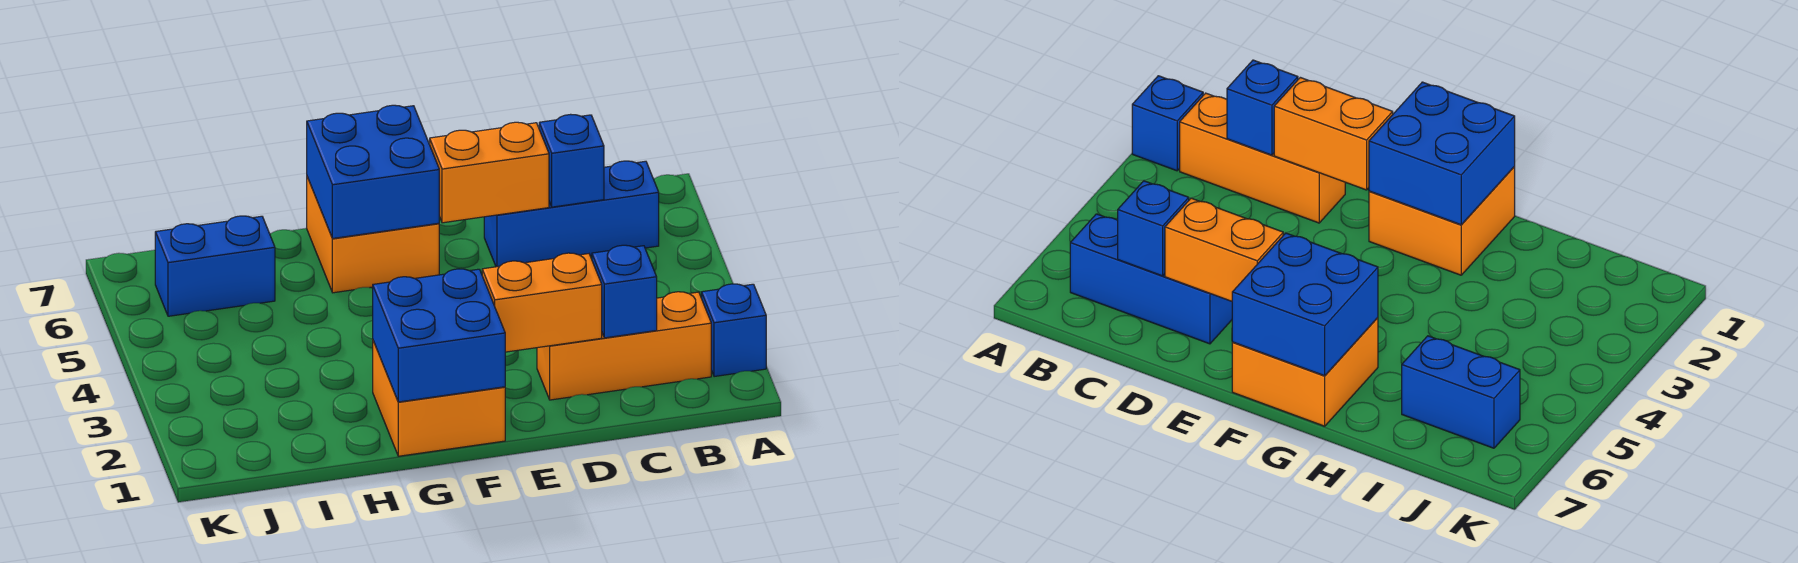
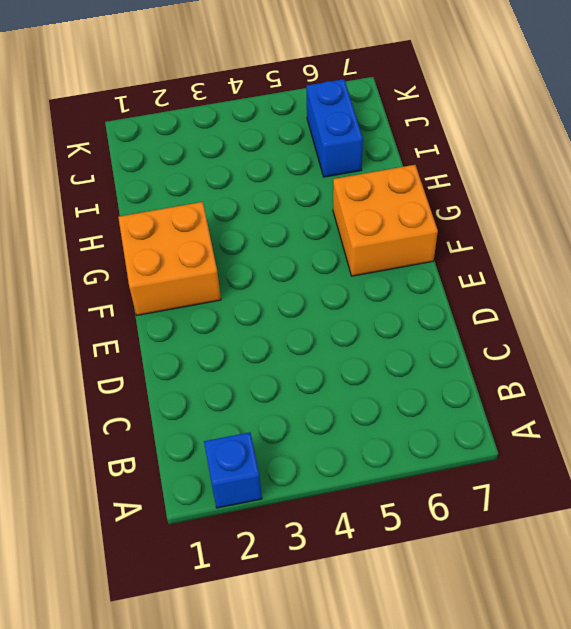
none -> orange brick B2:D2 level 1
none -> blue brick B6:D6 level 1
none -> blue brick C2 level 2

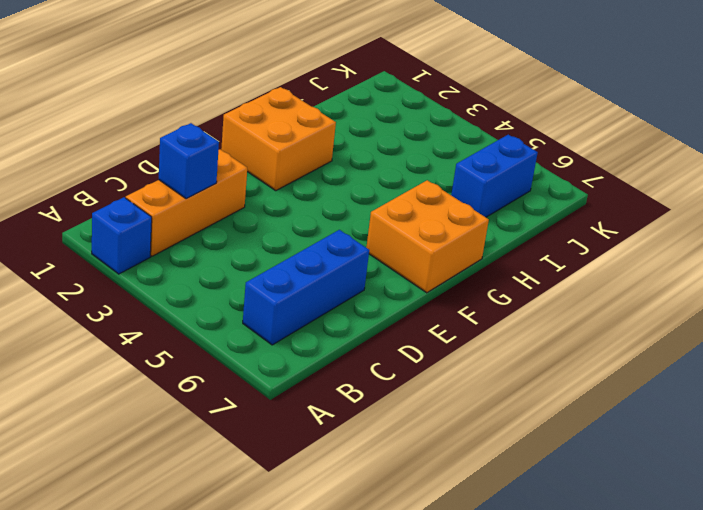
none -> blue brick C6 level 2
none -> orange brick D2:E2 level 2
none -> orange brick D6:E6 level 2

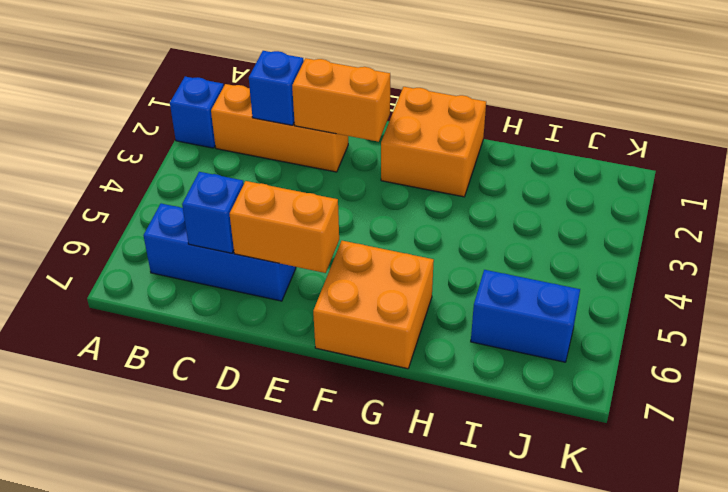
none -> blue brick F1:G2 level 2
none -> blue brick F6:G7 level 2

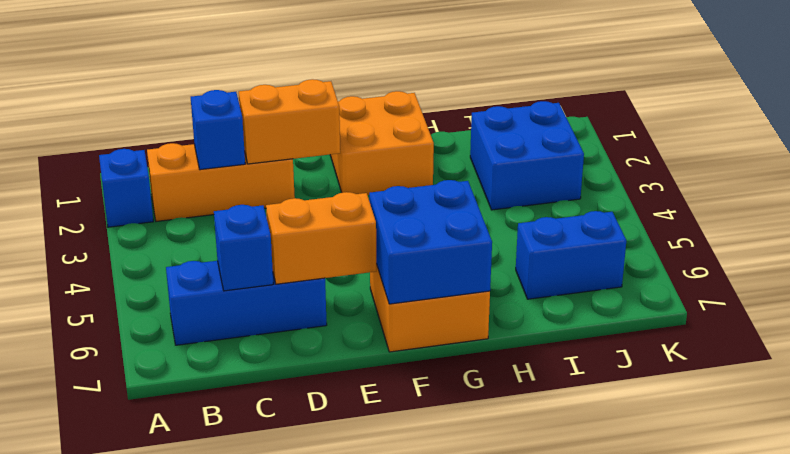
blue brick I2:J3 level 1 -> blue brick F1:G2 level 2

